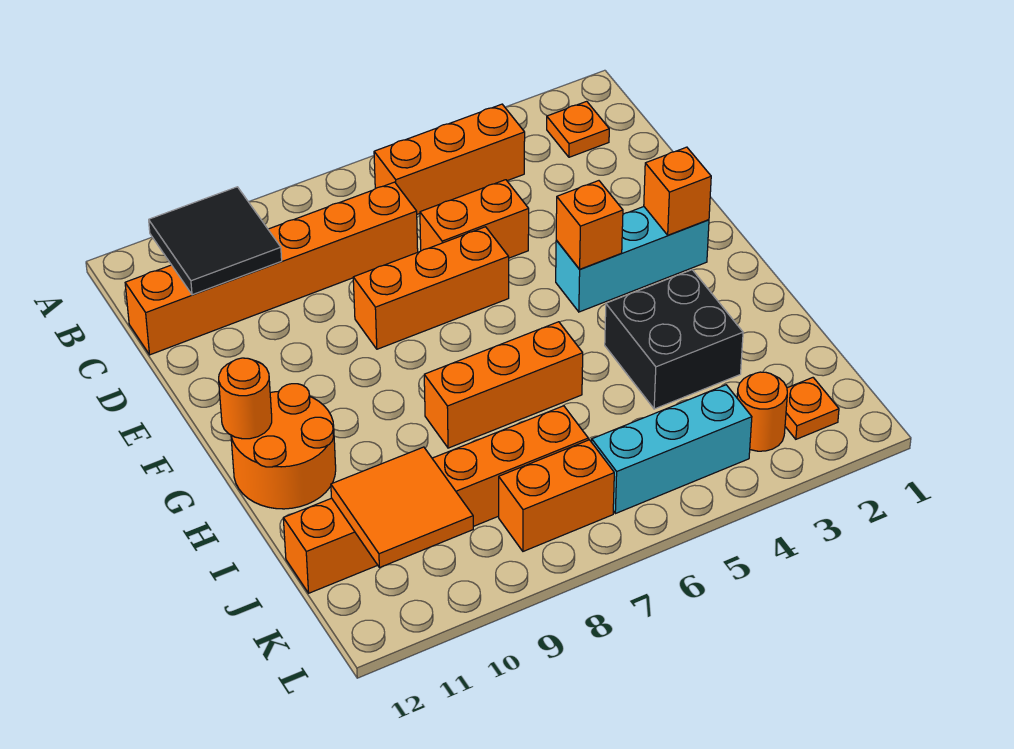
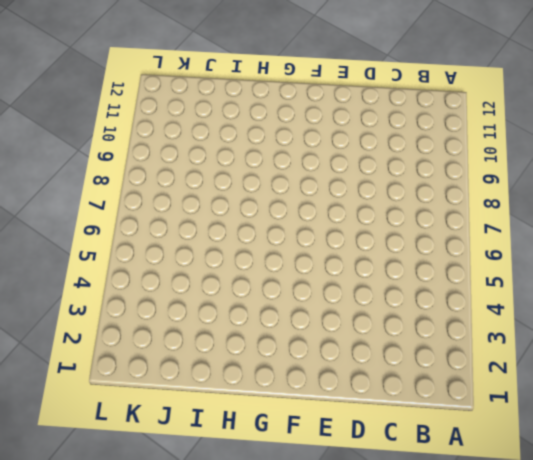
none -> orange plate B2 level 1
none -> orange brick B4:B6 level 1
none -> orange brick C7:C12 level 1

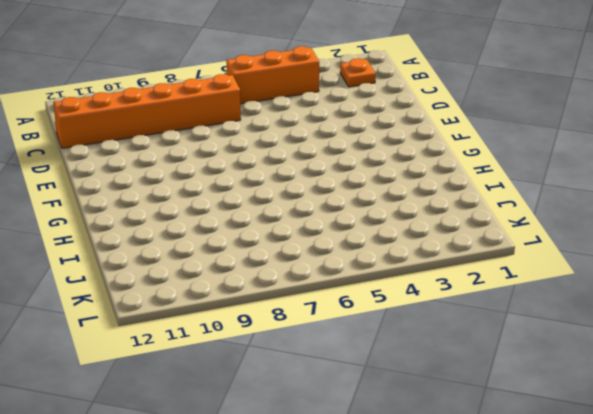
none -> orange brick D5:D6 level 1
none -> orange brick E6:E8 level 1
none -> cyan brick F2:F4 level 1

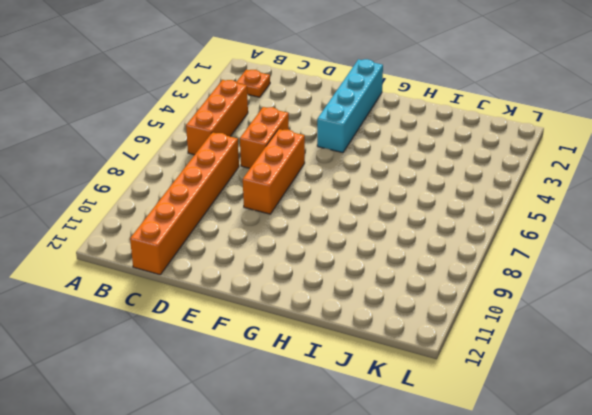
cyan brick F1:F4 level 1 -> cyan brick F2:F4 level 1
none -> orange round brick G11:H12 level 1
none -> black brick H3:I4 level 1
none -> orange brick H6:H8 level 1

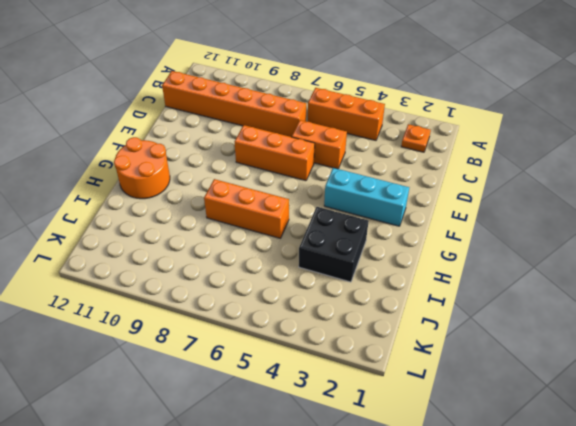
none -> orange brick J7:J12 level 1
none -> orange plate K2 level 1
none -> orange round brick K3 level 1

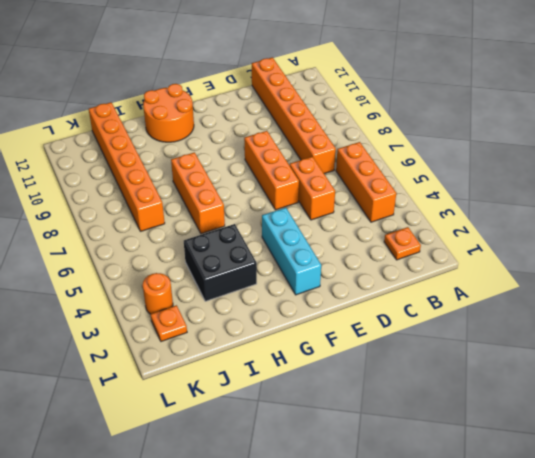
none -> cyan brick K4:K6 level 1
none -> orange brick K7:K8 level 1
none -> black tile B10:C11 level 2

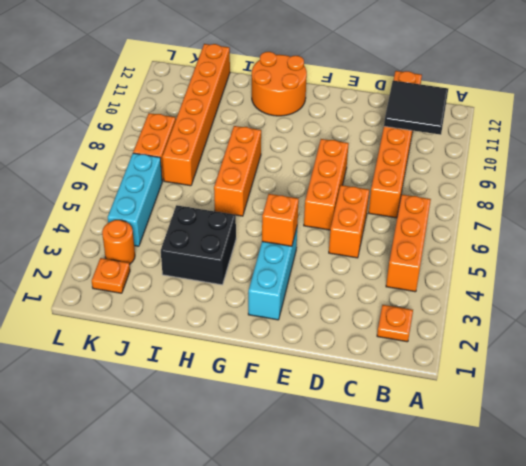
none -> orange brick F2 level 2
none -> orange round brick G12 level 2
none -> orange tile J10:K11 level 2

